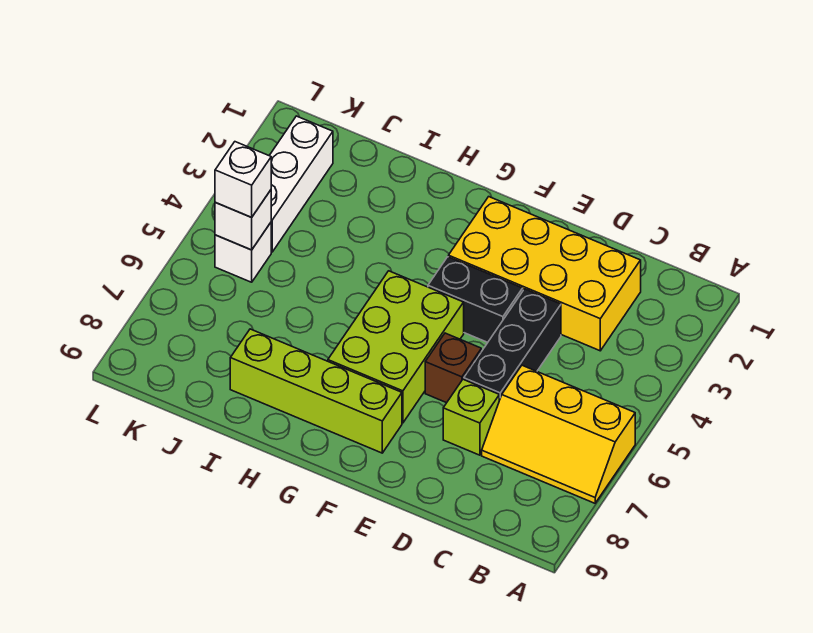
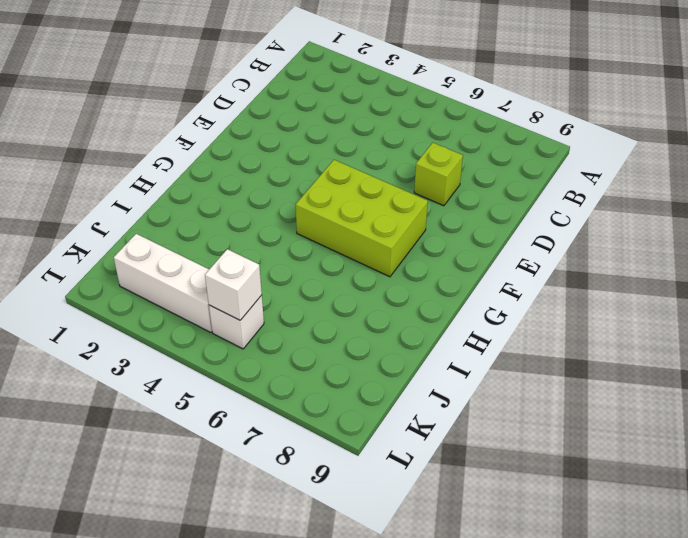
none -> yellow slope A6:C7 level 1 top 6
none -> yellow brick C2:F3 level 1
none -> black brick D4:D6 level 1

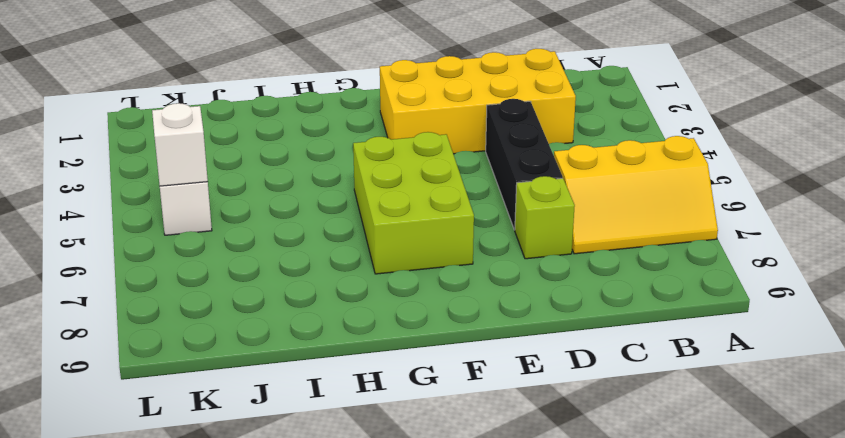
none -> black brick E4:F4 level 1
none -> brown brick E6 level 1
none -> lime brick F8:I8 level 1

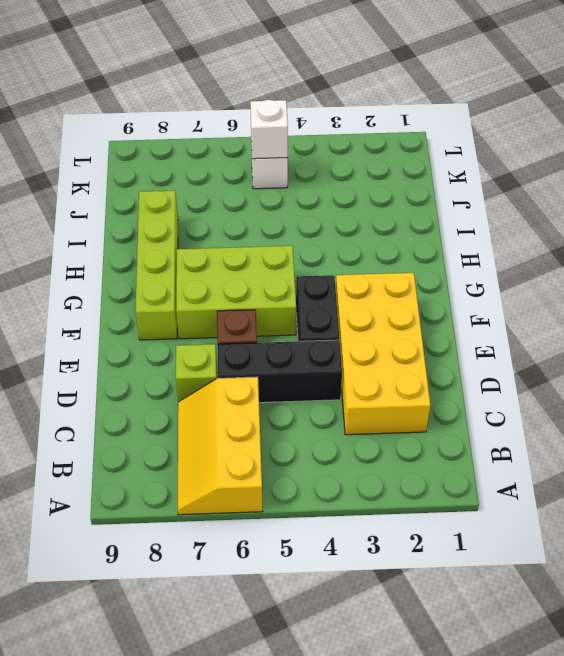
none -> white brick K2:K4 level 1
none -> white brick K5 level 3

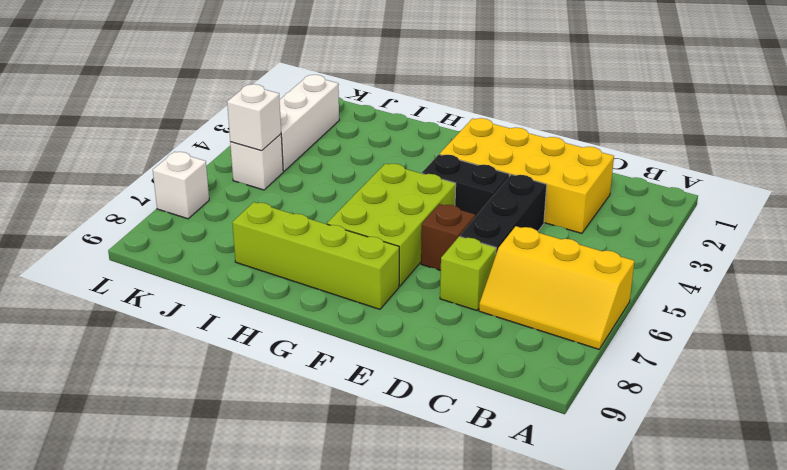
white brick L7 level 1 -> white brick K5 level 3

